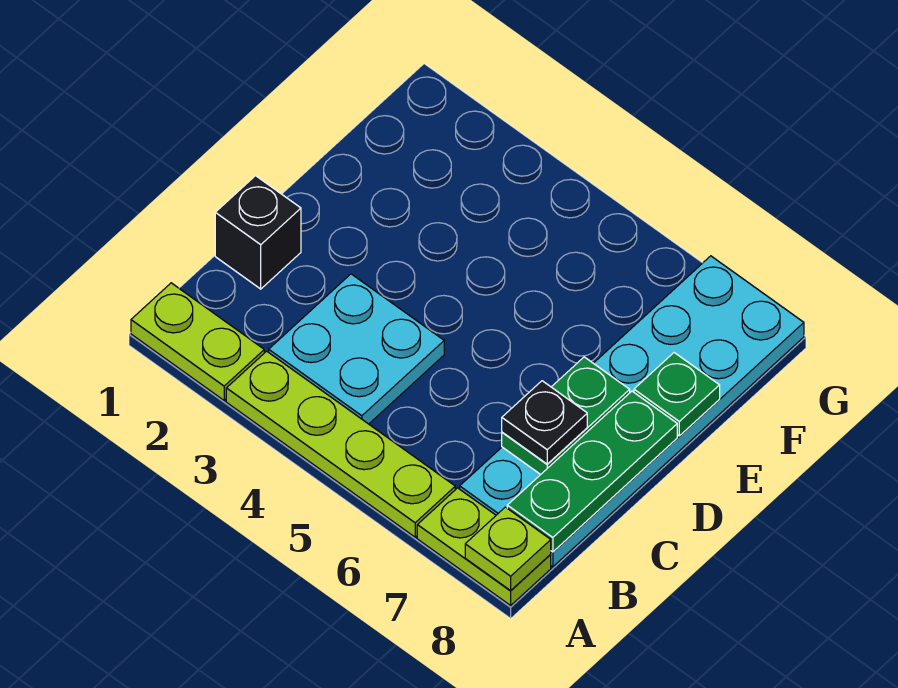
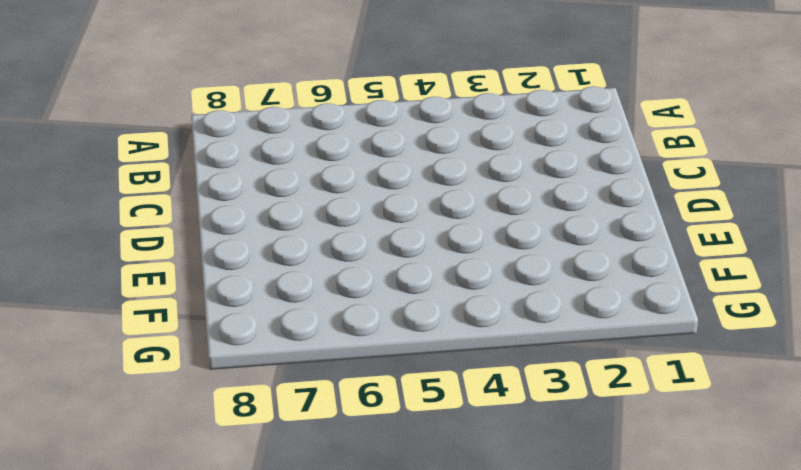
none -> lime plate A1:A2 level 1
none -> lime plate A3:A6 level 1

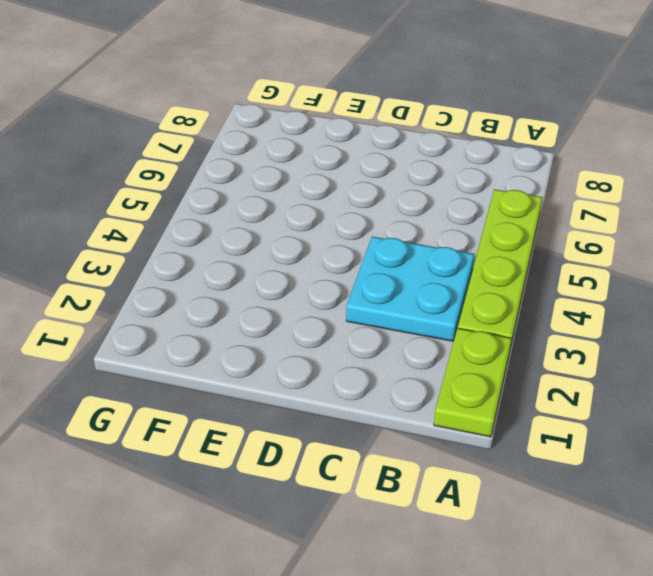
none -> lime plate A7:A8 level 1
none -> cyan plate B7:G8 level 1

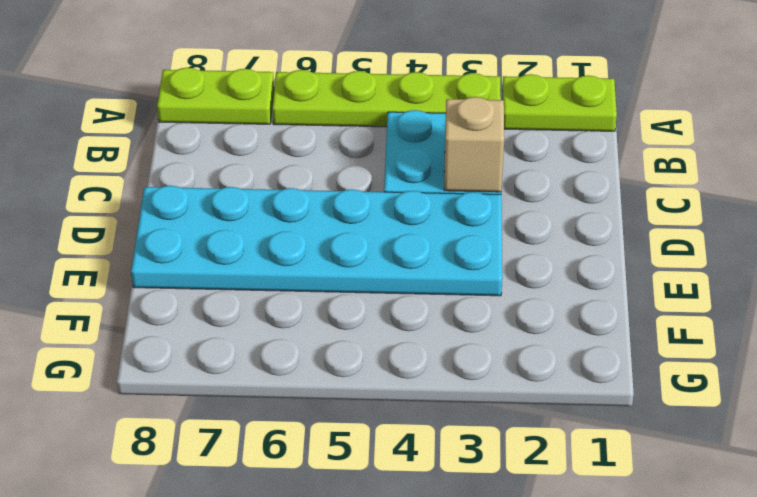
tan brick C3 level 2 -> none
cyan plate D3:E8 level 1 -> cyan plate B7:G8 level 1
none -> black brick C1 level 1
none -> lime plate A8 level 2

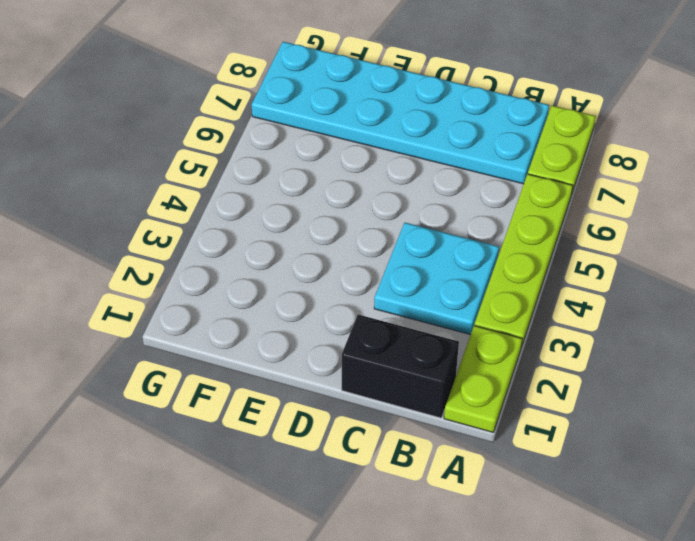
black brick B1:C1 level 1 -> black brick C1 level 1
none -> lime plate A8 level 2
none -> green plate B8:D8 level 2

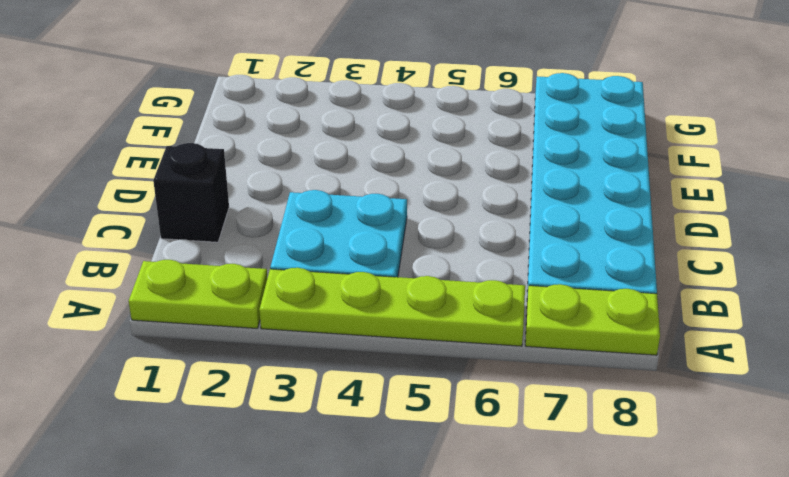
none -> lime plate A8 level 2
none -> green plate B8:D8 level 2

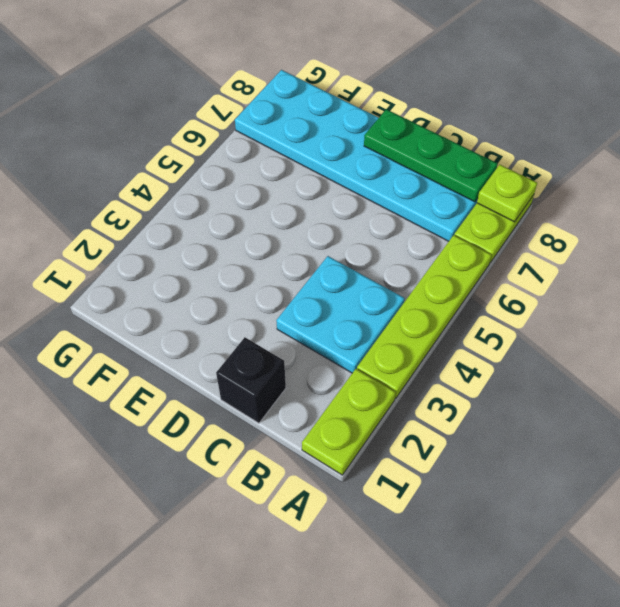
none -> green plate C7:D7 level 2
none -> green plate E8 level 2

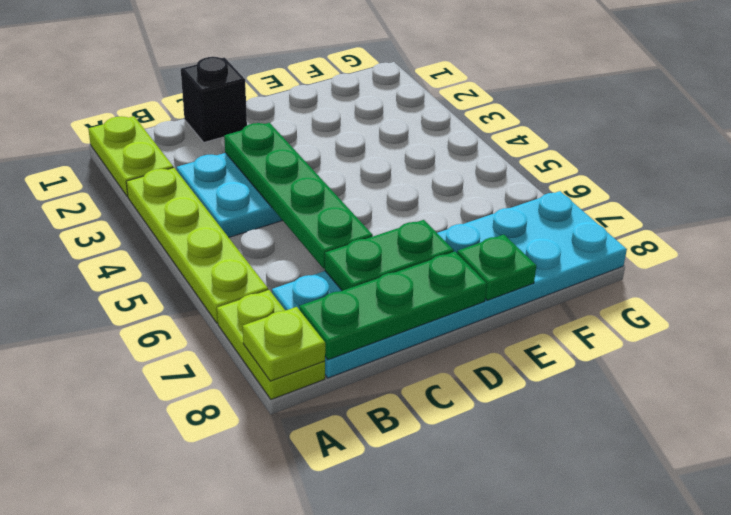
green plate C3:C6 level 2 -> none
none -> black plate C7 level 3

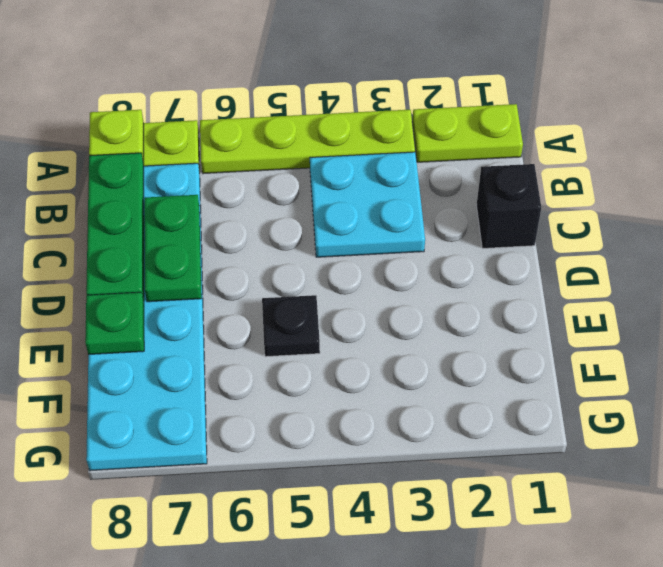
black plate E5 level 1 -> black plate C7 level 3

